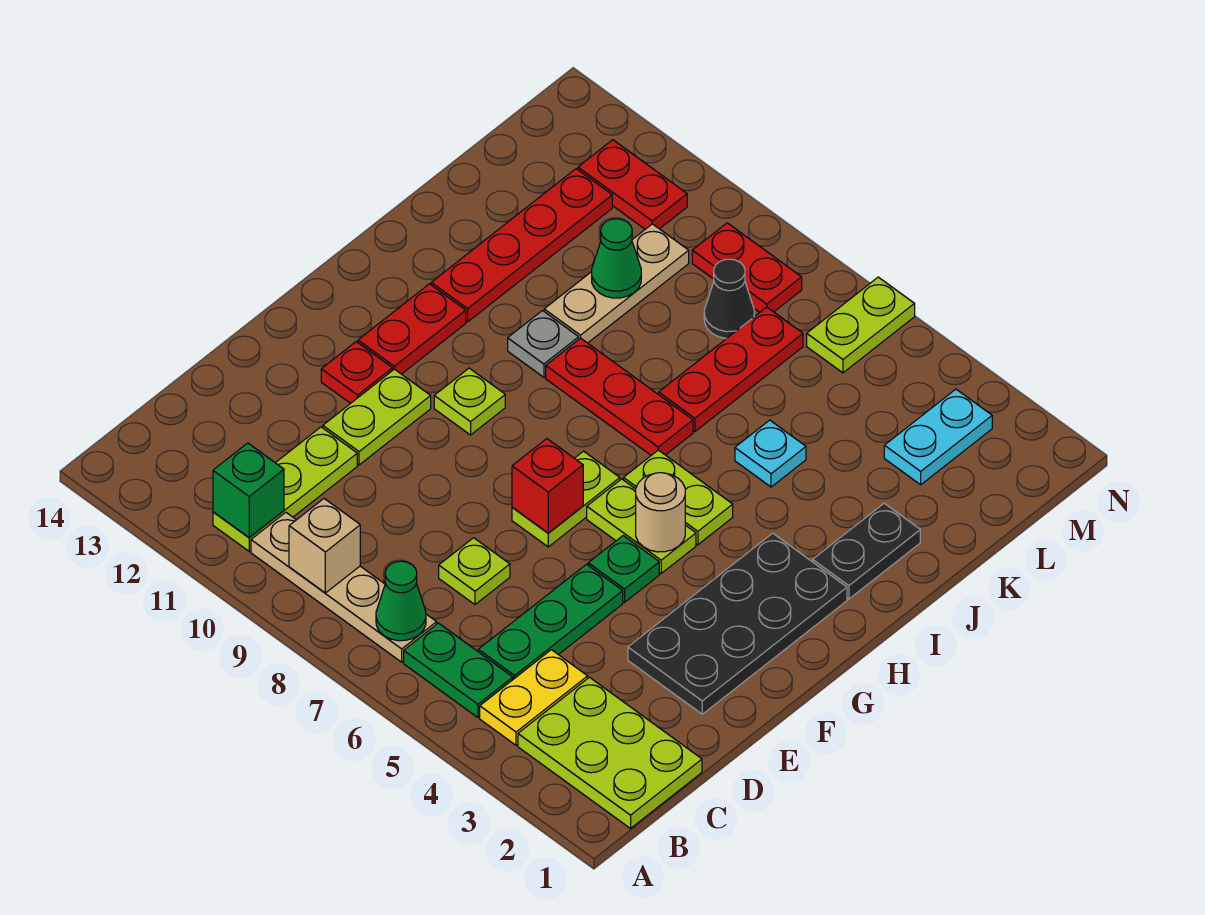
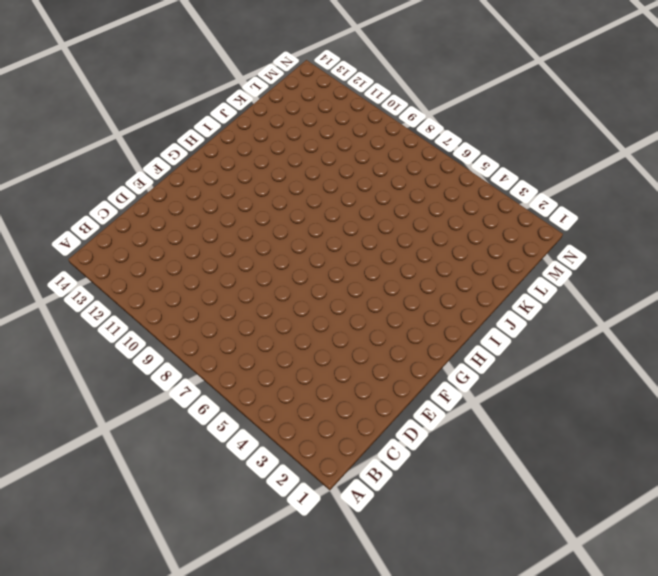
none -> lime plate B1:C3 level 1
none -> yellow plate B4:C4 level 1
none -> green plate B5:B6 level 1
none -> tan plate B7:B10 level 1

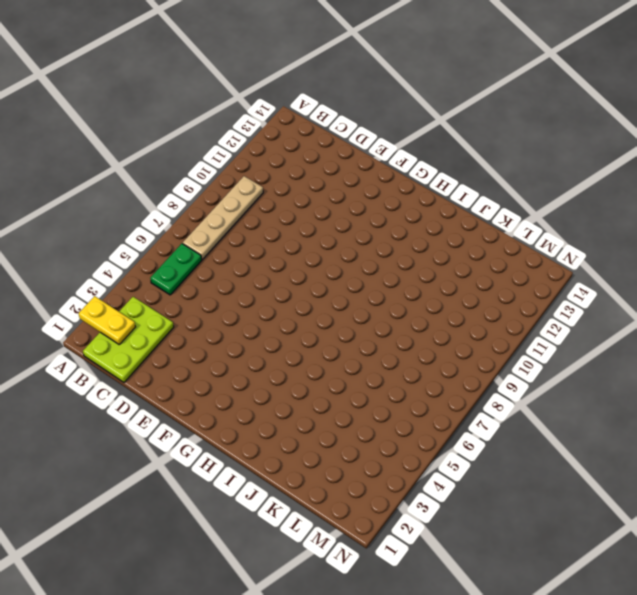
yellow plate A2:B2 level 2 -> yellow plate B4:C4 level 1
none -> lime plate B11:D11 level 1
none -> green plate C5:E5 level 1
none -> lime plate D7 level 1
none -> black plate E2:H3 level 1

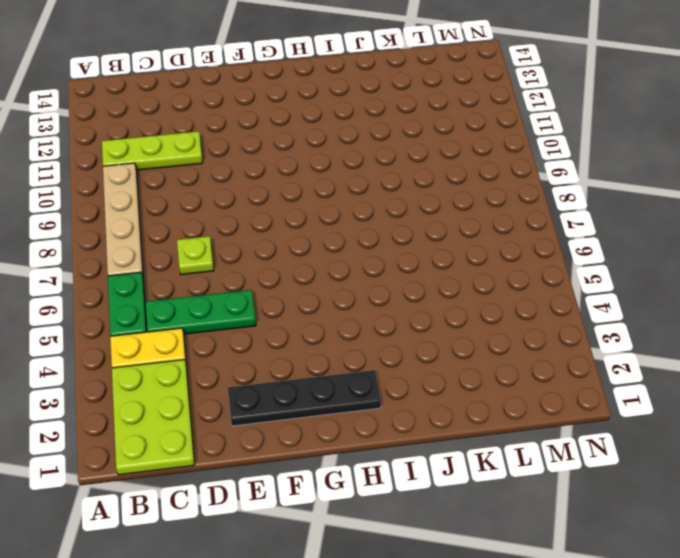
black plate E2:H2 level 1 -> black plate E2:H3 level 1
none -> lime plate E11:F11 level 1
none -> green plate F5 level 1
none -> lime plate F7:G7 level 1
none -> red plate F12 level 1

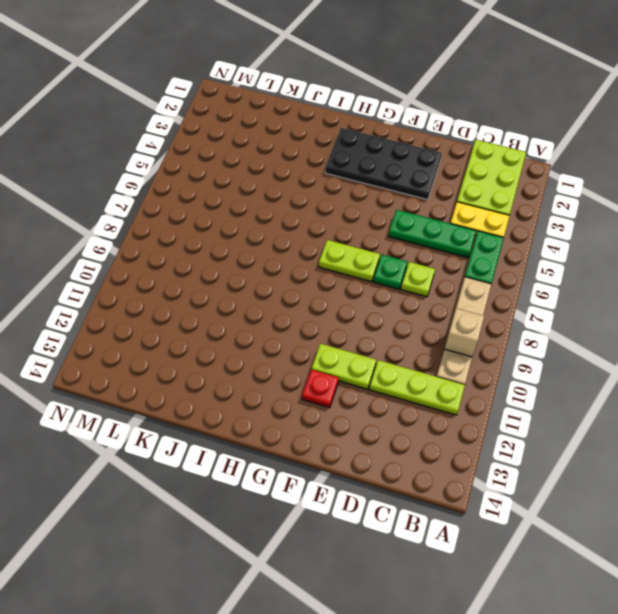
green plate E7 level 1 -> green plate F5 level 1
none -> lime plate G5:G6 level 1
none -> lime plate G10 level 1
none -> red plate G12:H12 level 1
none -> lime plate H5:H6 level 1

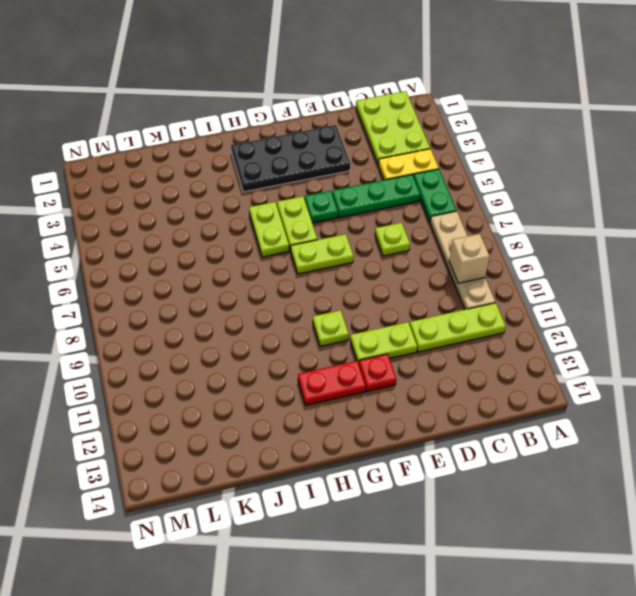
none -> black plate I2:J2 level 1
none -> red plate I7:I9 level 1
none -> grey plate I10 level 1
none -> red plate I12:L12 level 1

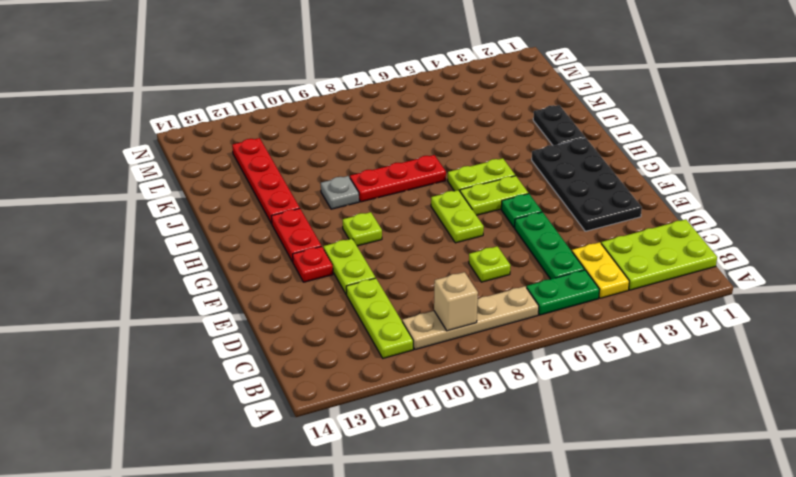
none -> cyan plate J5 level 1
none -> red plate J7:L7 level 1
none -> tan plate J10:L10 level 1
none -> cyan plate L3:M3 level 1

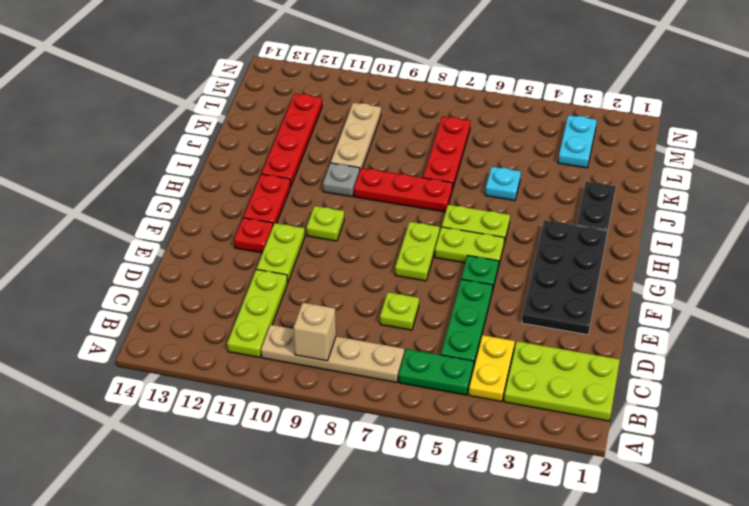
none -> black cone L8 level 1
none -> lime plate M6:N6 level 1
none -> red plate M8:M9 level 1
none -> red plate M11:M12 level 1

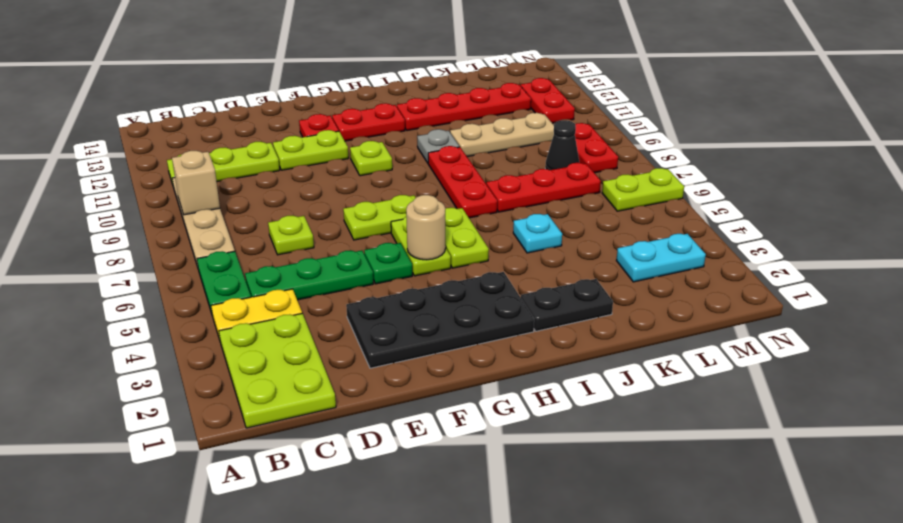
none -> green cone B7 level 2
none -> green brick B11 level 2
none -> red brick F7 level 2
none -> green cone K10 level 2

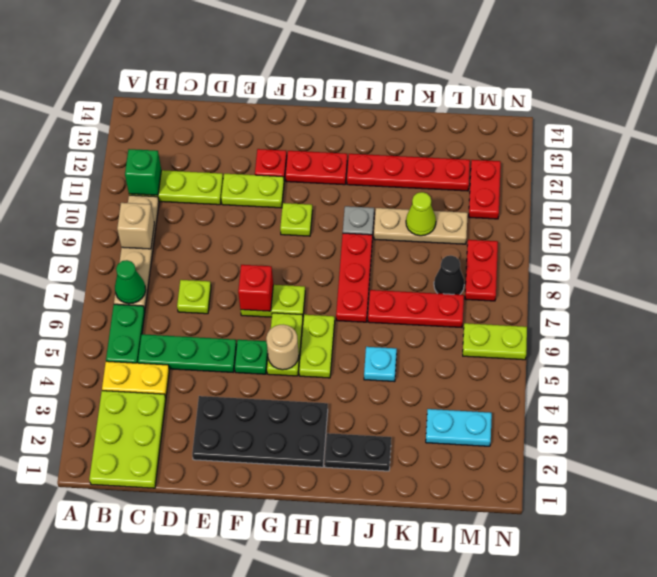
lime cone K10 level 2 -> green cone K10 level 2

